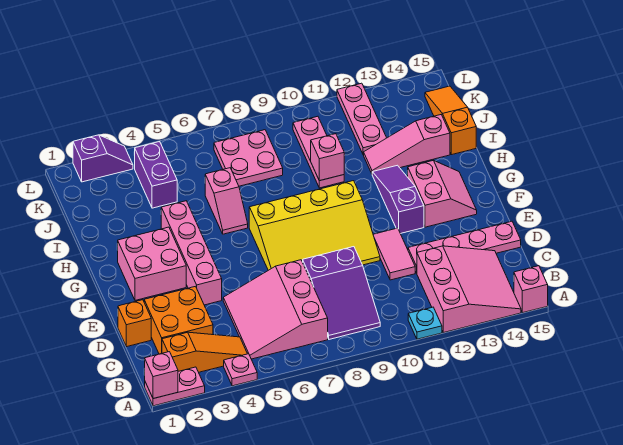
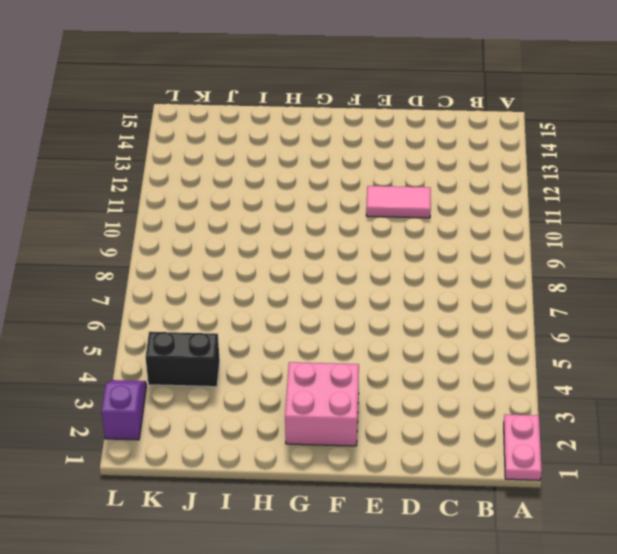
black brick J4:K4 level 1 -> purple brick J4:K4 level 1
none -> pink plate A4 level 1
none -> cyan plate A11 level 1
none -> pink slope A12:C14 level 1 top 12

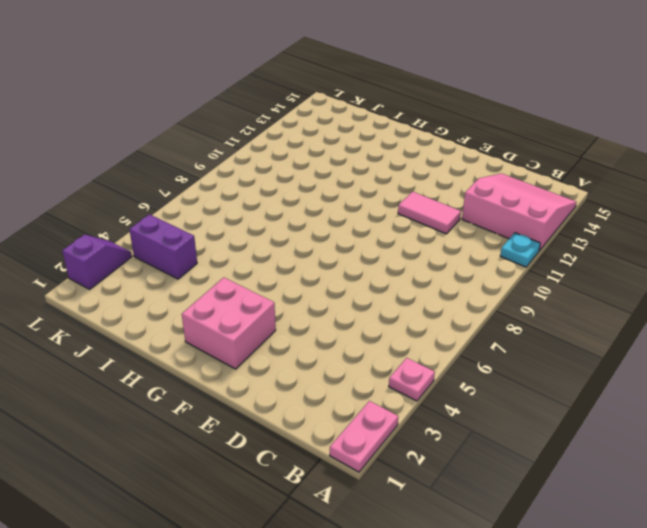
none -> pink brick A15 level 1
none -> orange slope B2:B4 level 1 top 2
none -> pink slope B5:D7 level 1 top 7

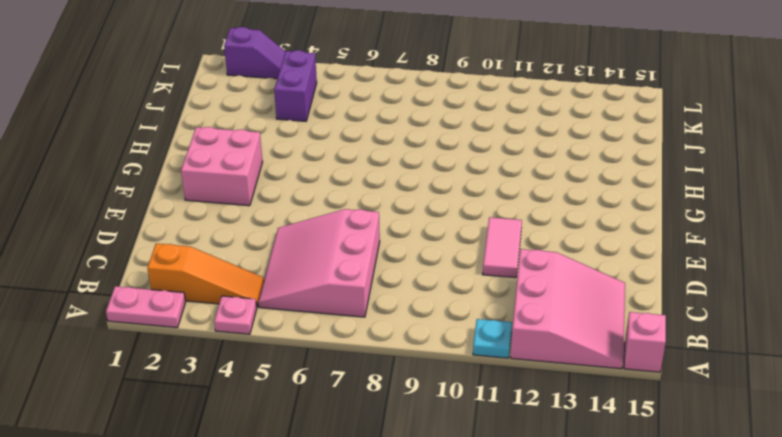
none -> purple slope B8:D9 level 1 top D
none -> orange brick C2:D3 level 1
none -> orange brick D1 level 1

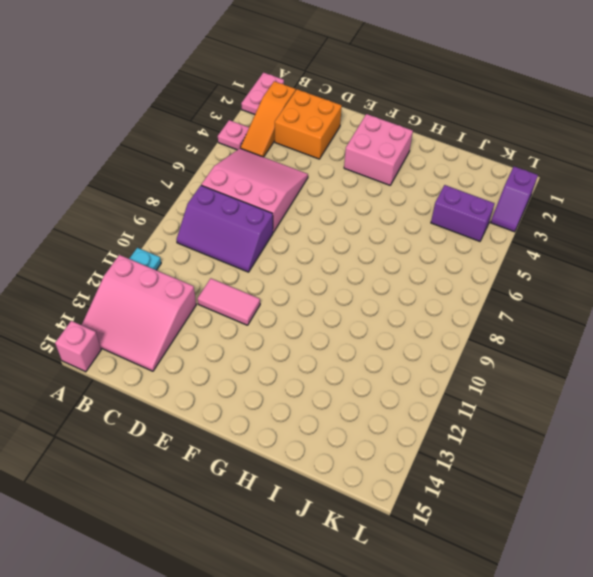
purple slope B8:D9 level 1 top 8 -> purple slope B8:D9 level 1 top D
none -> orange brick D1 level 1
none -> pink plate D12:D15 level 1
none -> pink brick E4:H4 level 1

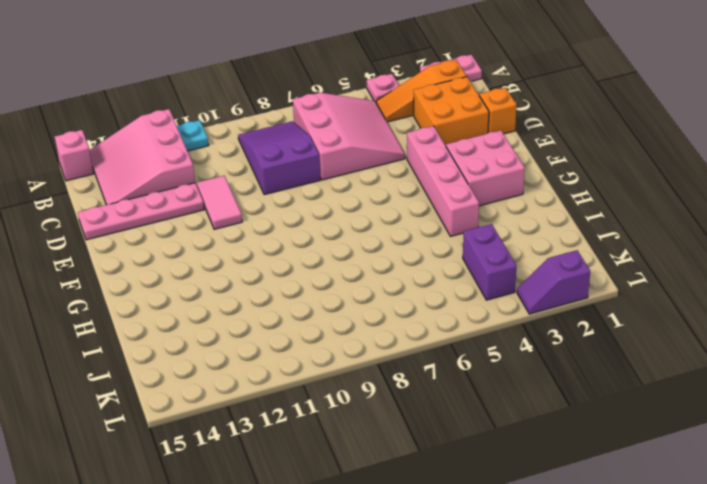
none -> yellow slope E7:G10 level 1 top G
none -> purple slope F12:H12 level 1 top F
none -> pink slope F13:G14 level 1 top 13

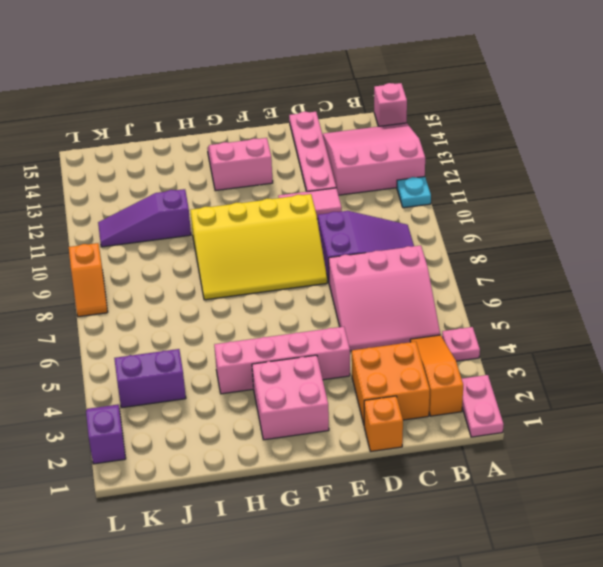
yellow slope E8:H10 level 1 top 10 -> yellow slope E7:G10 level 1 top G
purple slope I11:K11 level 1 top I -> purple slope F12:H12 level 1 top F
orange slope L8:L9 level 1 top 9 -> none
none -> pink slope H6:I6 level 1 top I
none -> pink plate I10:K10 level 1
none -> pink slope I12:I14 level 1 top 14

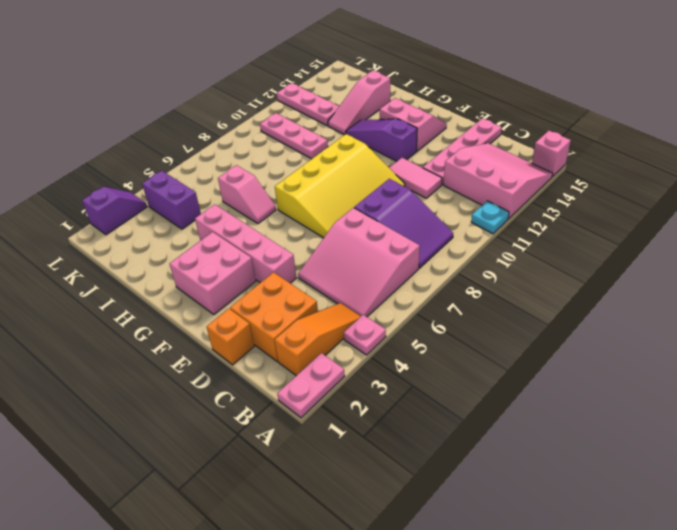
none -> orange slope I15:K15 level 1 top I
none -> pink plate J7:K8 level 1
none -> pink brick A1 level 2

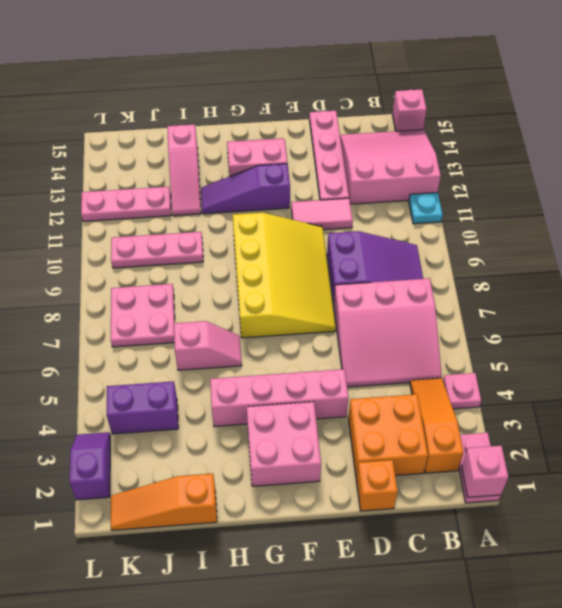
orange slope I1:K1 level 1 top I -> orange slope I15:K15 level 1 top I
none -> pink brick I10 level 2

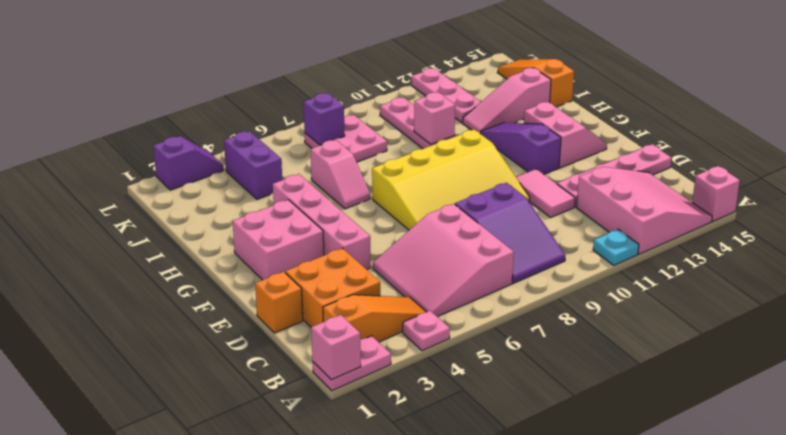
purple brick K7 level 2 -> none

